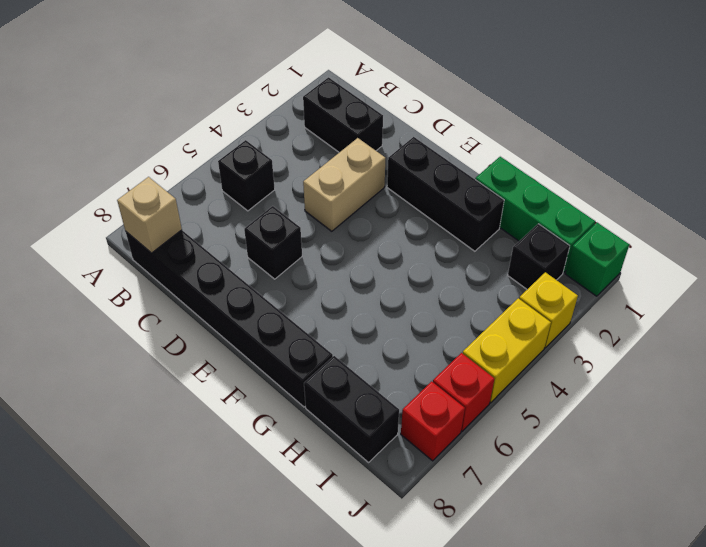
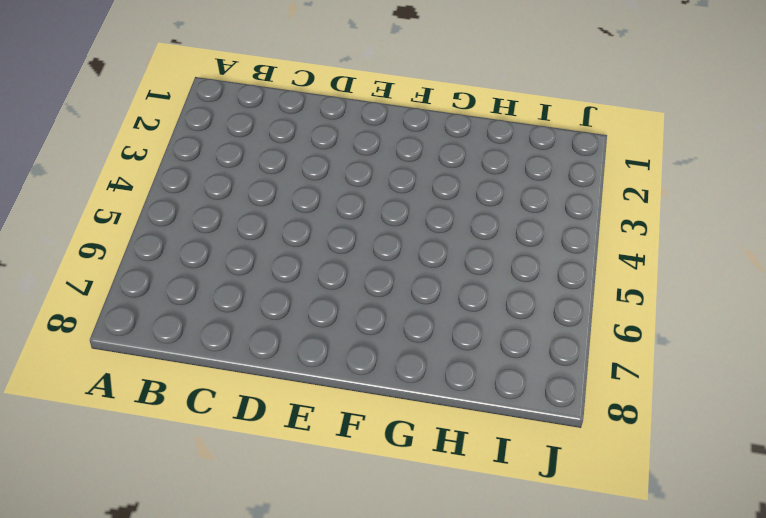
none -> black brick B2:C2 level 1
none -> black brick B5 level 1
none -> black brick B8:G8 level 1

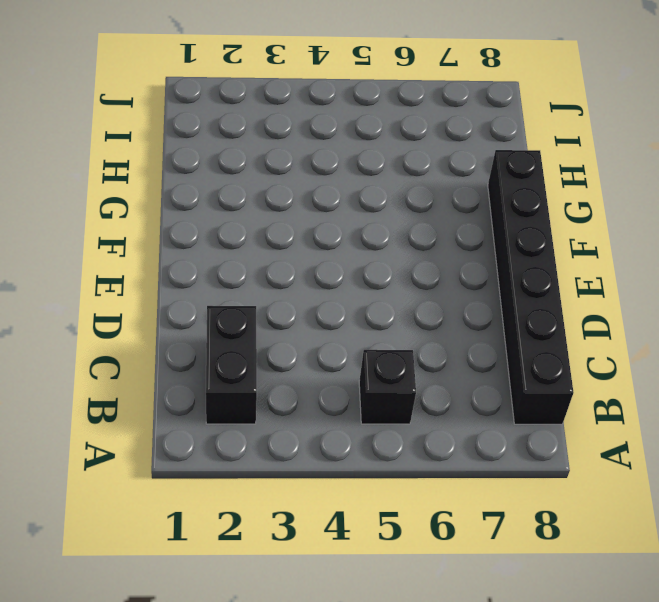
none -> tan brick D3:D4 level 1
none -> black brick D6 level 1
none -> black brick E2:G2 level 1

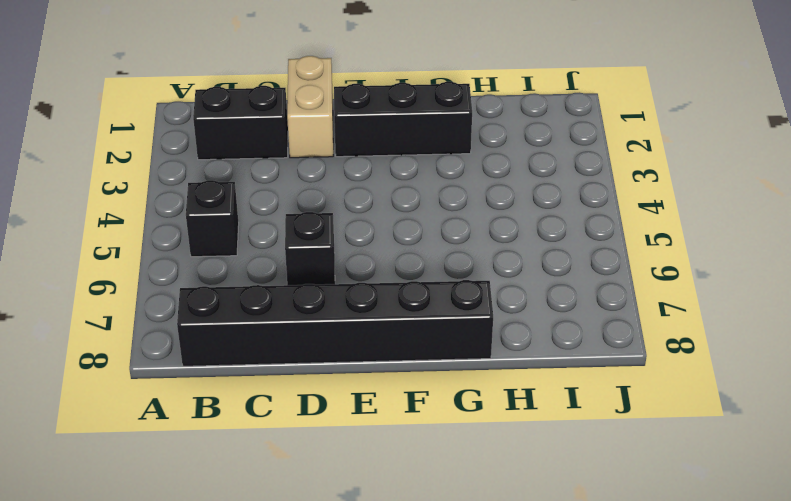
tan brick D1:D2 level 1 -> tan brick D3:D4 level 1
none -> green brick G1:I1 level 1
none -> black brick H8:I8 level 1
none -> black brick I2 level 1

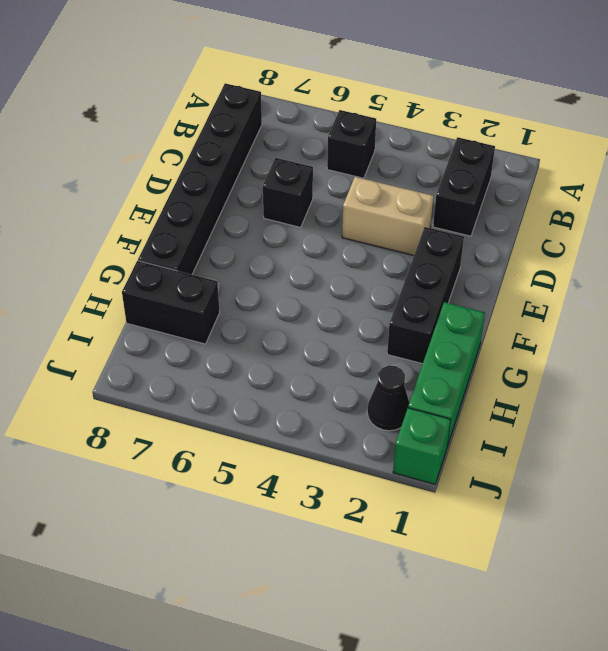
black brick H7:H8 level 1 -> black brick H8:I8 level 1
black cone I2 level 1 -> black brick I2 level 1
none -> yellow brick J3 level 1
none -> yellow brick J4:J5 level 1
none -> red brick J6 level 1

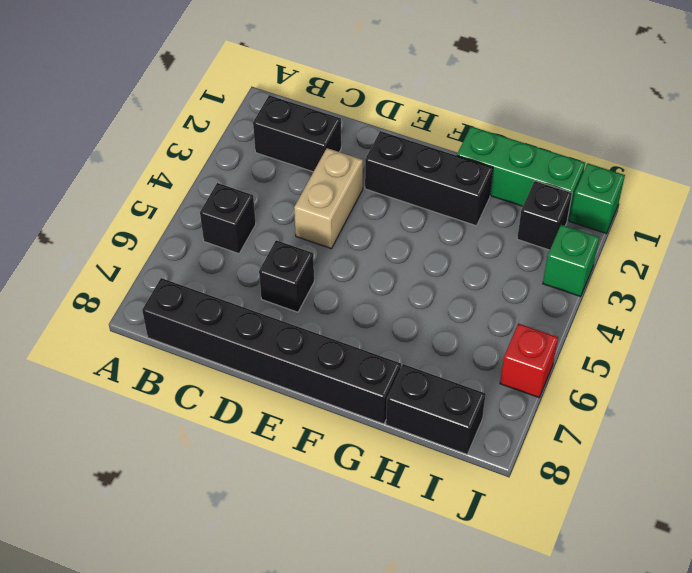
green brick J3 level 1 -> yellow brick J3 level 1
none -> yellow brick J4:J5 level 1
none -> red brick J7 level 1
none -> tan brick B8 level 2

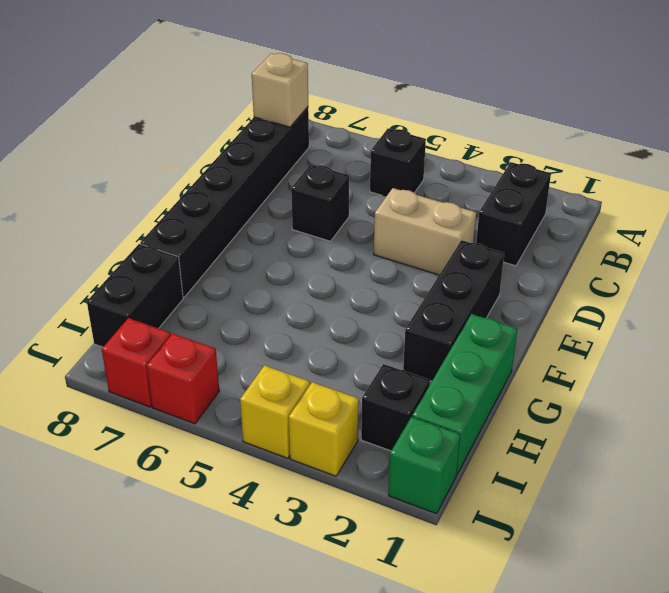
yellow brick J4 level 1 -> yellow brick J4:J5 level 1

